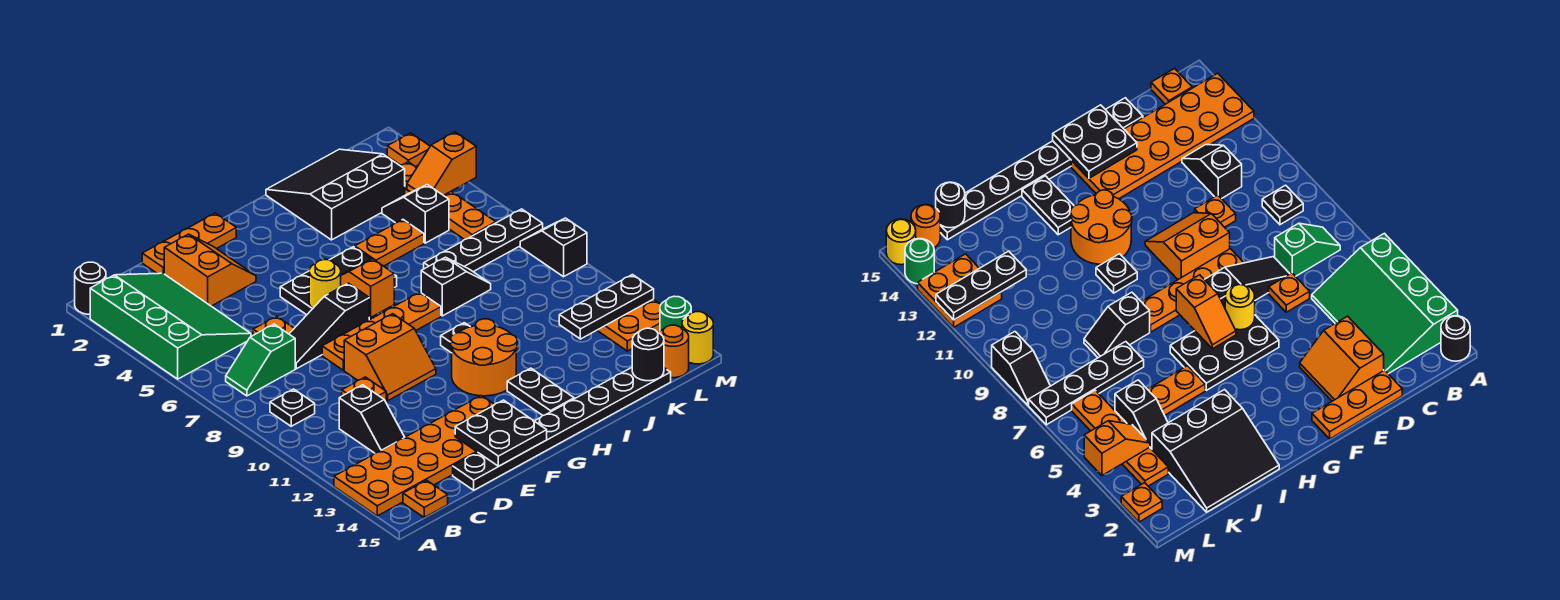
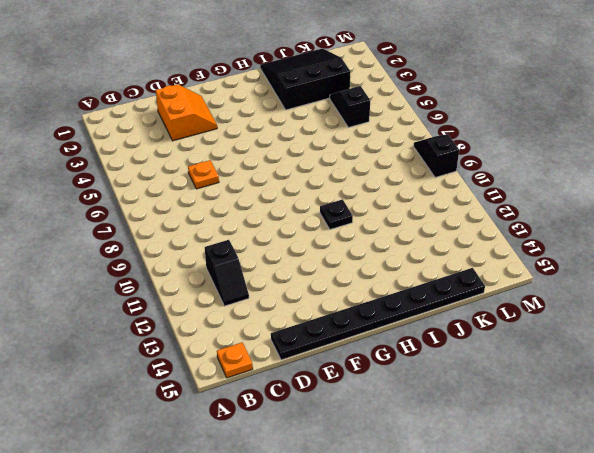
none -> black round brick A1 level 1
none -> green slope A2:C5 level 1 top A
none -> orange plate A13:F14 level 1
none -> green slope B7:C7 level 1 top C

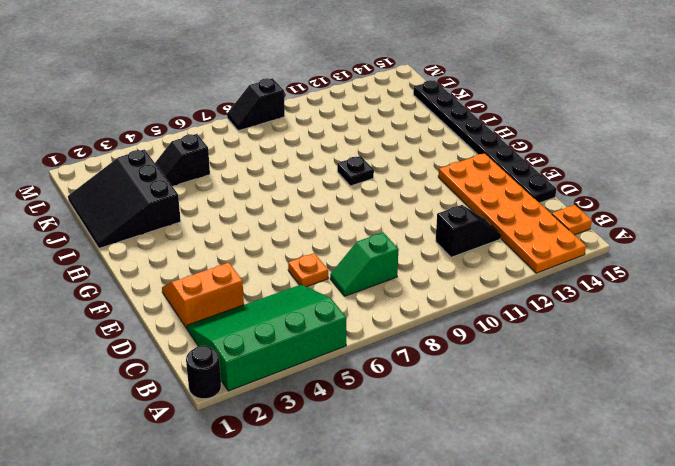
green slope C7:C8 level 1 top 8 -> green slope B7:C7 level 1 top C
none -> black plate B9 level 1
none -> orange plate D1:F1 level 1
none -> black slope D7:F7 level 1 top F
none -> orange plate D10 level 1

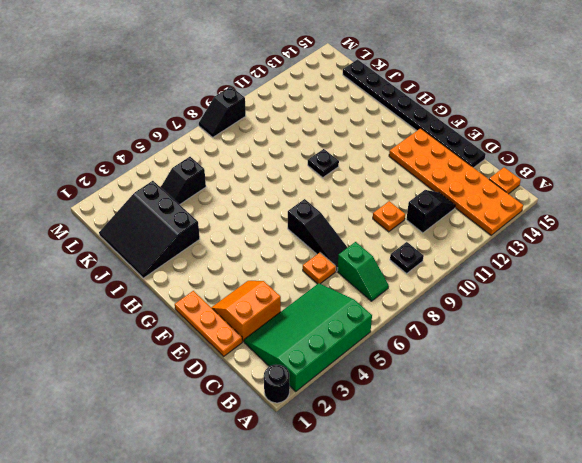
none -> orange plate E8:H8 level 1
none -> orange slope E9:F10 level 1 top 9
none -> black plate F5:H6 level 1
none -> orange round brick G11:H12 level 1

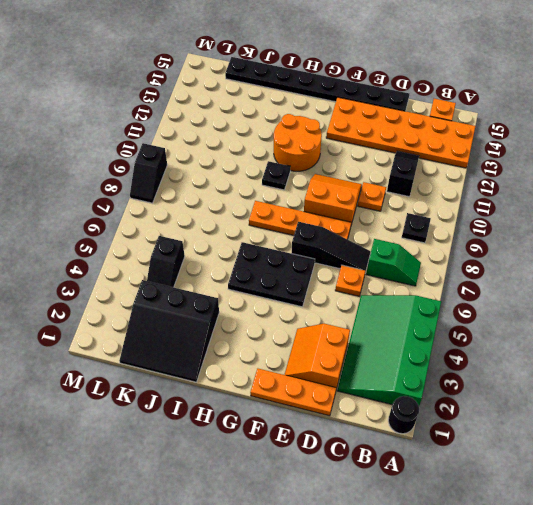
none -> black plate H13:H14 level 1
none -> orange plate I5:J5 level 1
none -> black slope I8:J8 level 1 top I
none -> black plate J7:M7 level 1

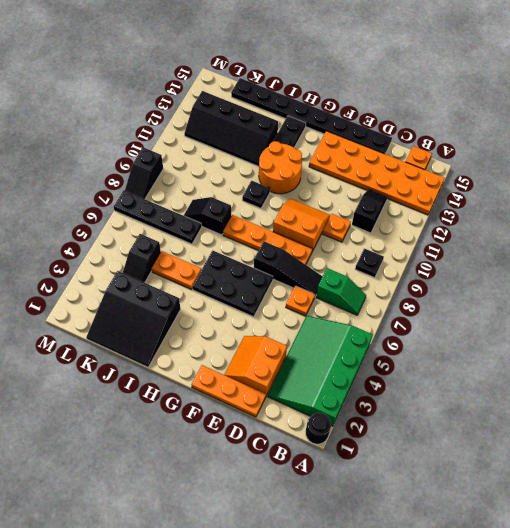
black slope I12:L13 level 1 top 13 -> orange plate L12:M13 level 1
none -> orange plate L3:L6 level 1
none -> orange round brick L15 level 1
none -> orange plate M2 level 1
none -> green round brick M14 level 1

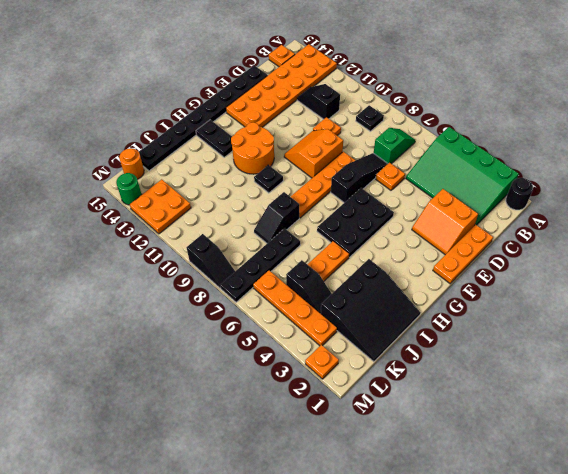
none -> yellow round brick M15 level 1
none -> black plate E14:F15 level 2
none -> yellow round brick F6 level 2
none -> orange slope G6:G7 level 2 top 7

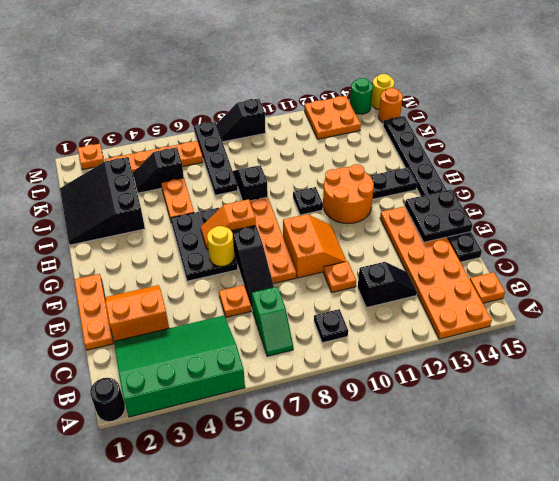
none -> black plate K12:M12 level 2
none -> black round brick K15 level 2
none -> orange slope L4:M4 level 2 top M

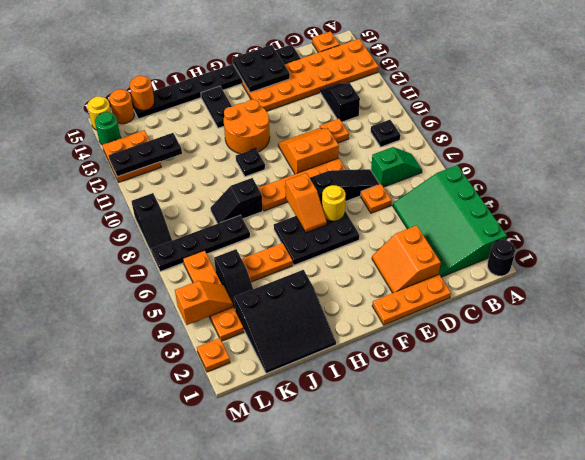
orange round brick K15 level 2 -> black round brick K15 level 2

